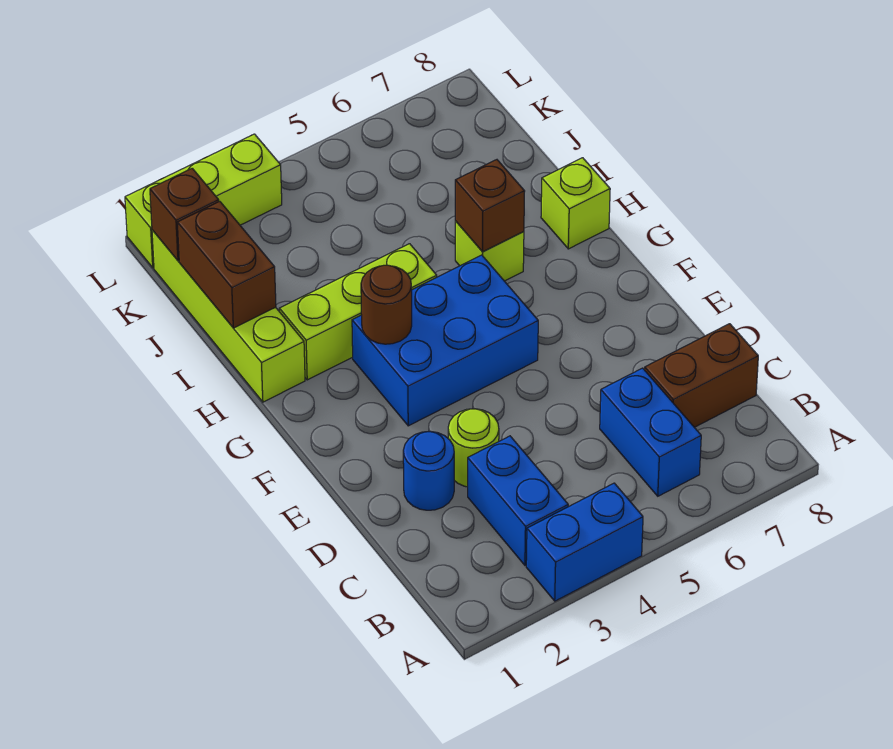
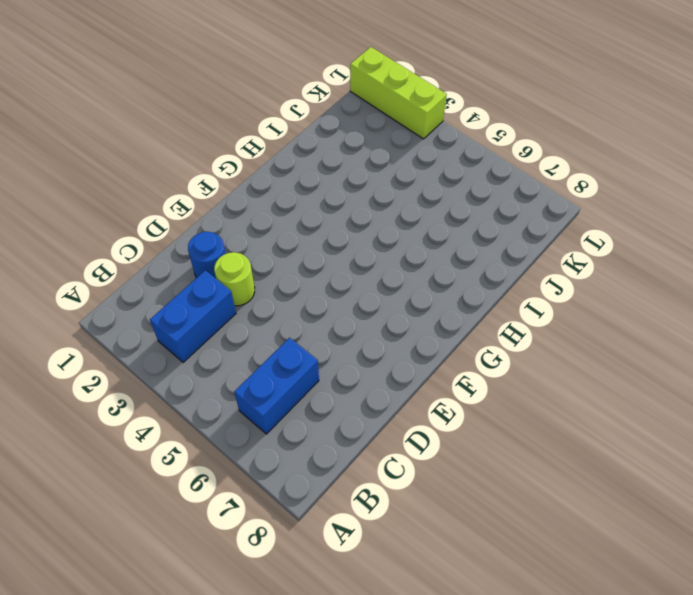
none -> blue brick A3:A4 level 1
none -> brown brick C7:C8 level 1
none -> blue brick F3:G5 level 1

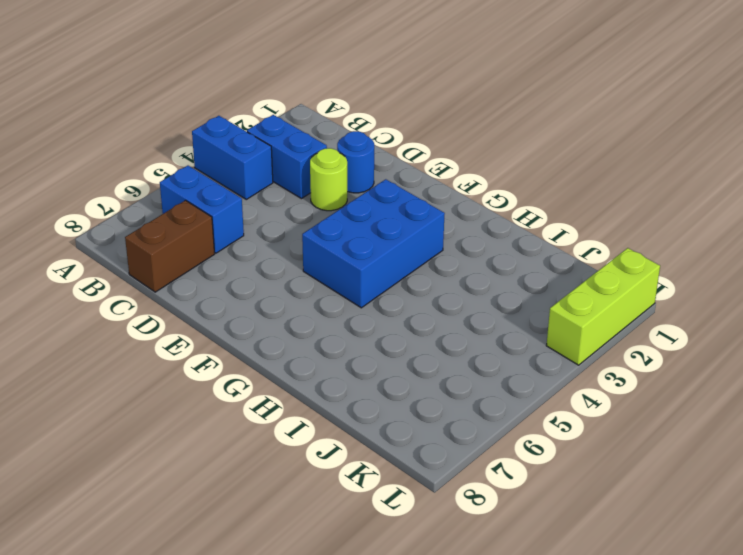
blue brick A4:B4 level 1 -> blue brick A3:A4 level 1
none -> lime brick H1:K1 level 1
none -> lime brick H2:H4 level 1
none -> lime brick H6 level 1

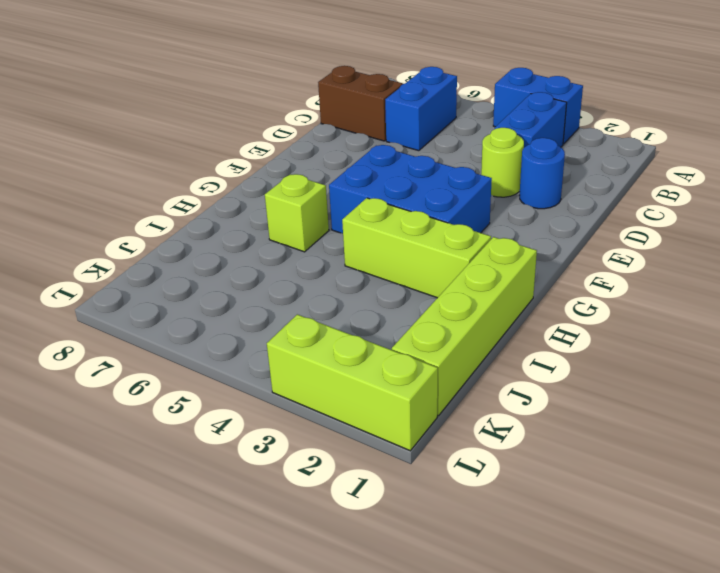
none -> lime brick H8 level 1
none -> brown round brick G3 level 2
none -> brown brick H6 level 2

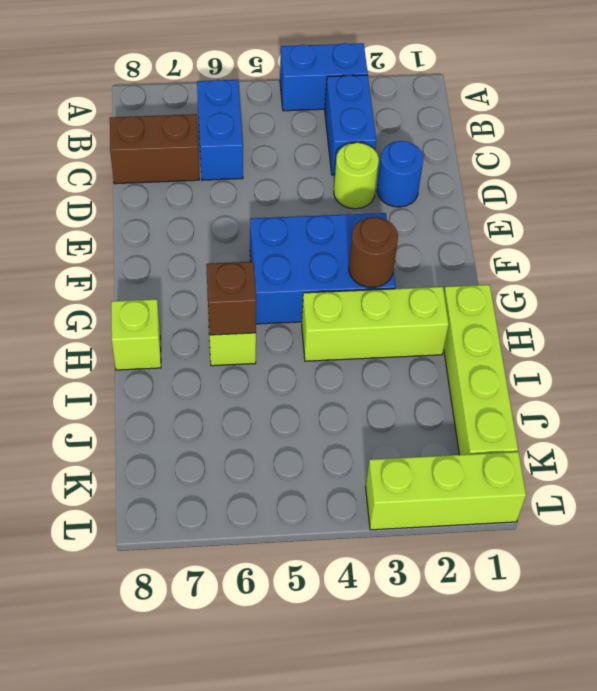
none -> brown brick I1:J1 level 2
none -> brown brick K1 level 2

